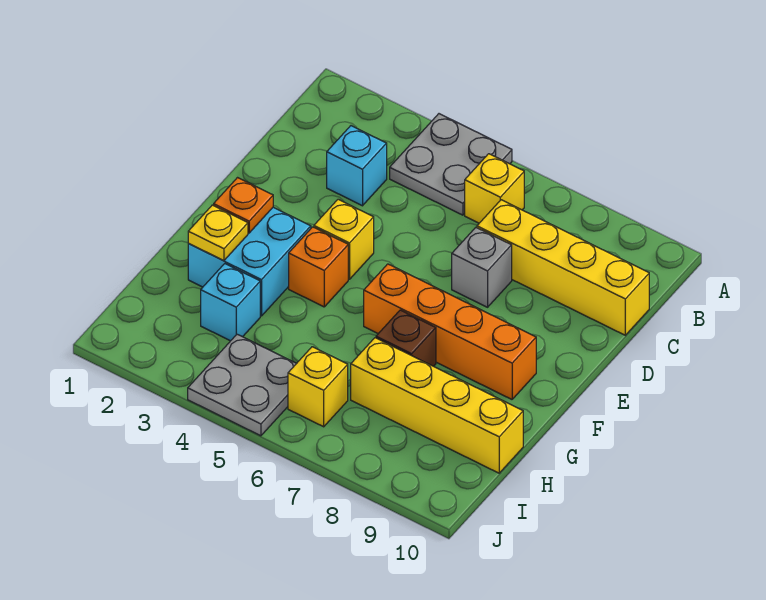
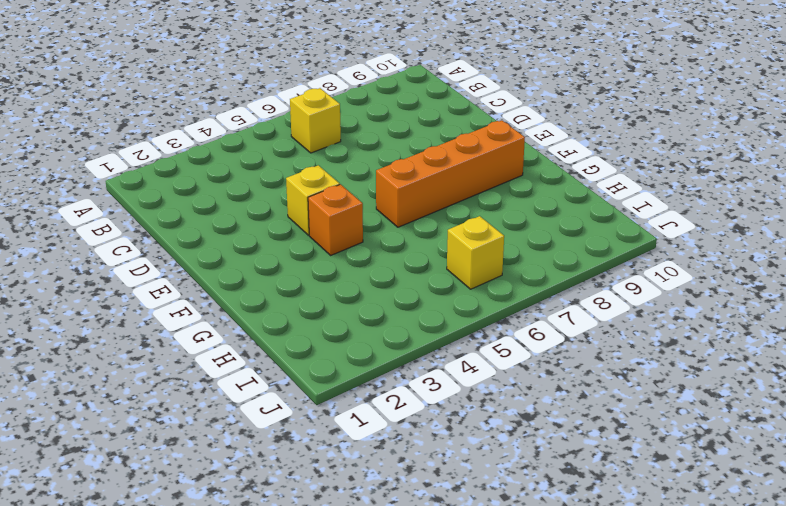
none -> grey plate A4:B5 level 1
none -> cyan brick C3 level 1
none -> yellow brick C7:C10 level 1

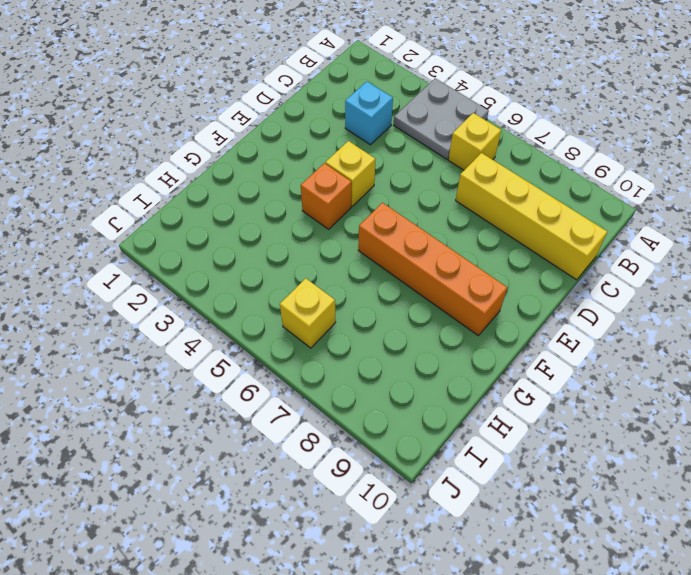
none -> grey brick D7 level 1
none -> cyan brick F2:G3 level 1
none -> brown brick G7 level 1

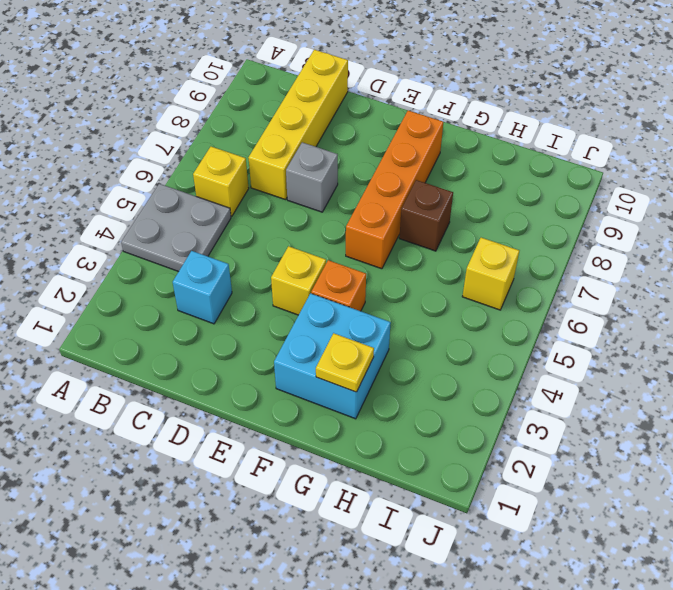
none -> cyan brick H3 level 1
none -> yellow brick H7:H10 level 1
none -> grey plate I4:J5 level 1

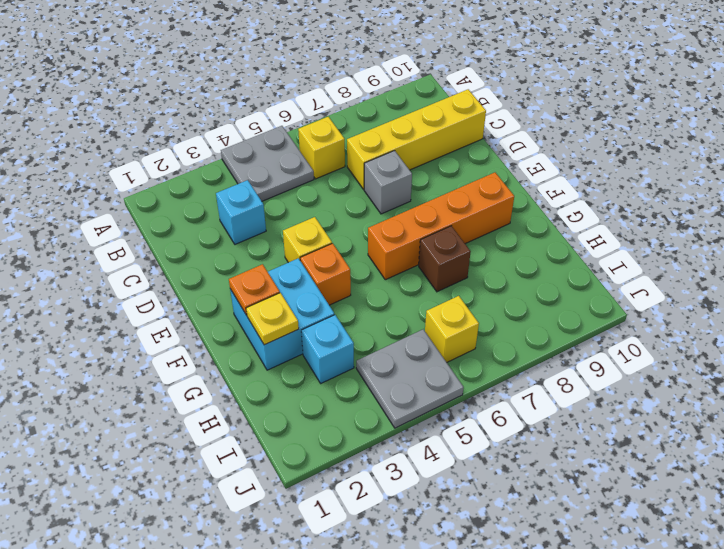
none -> yellow brick H7:H10 level 1

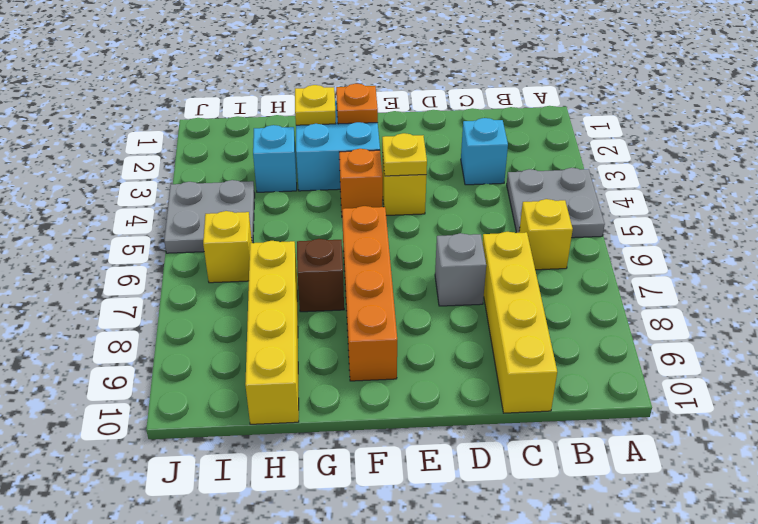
yellow plate E4 level 2 -> none

